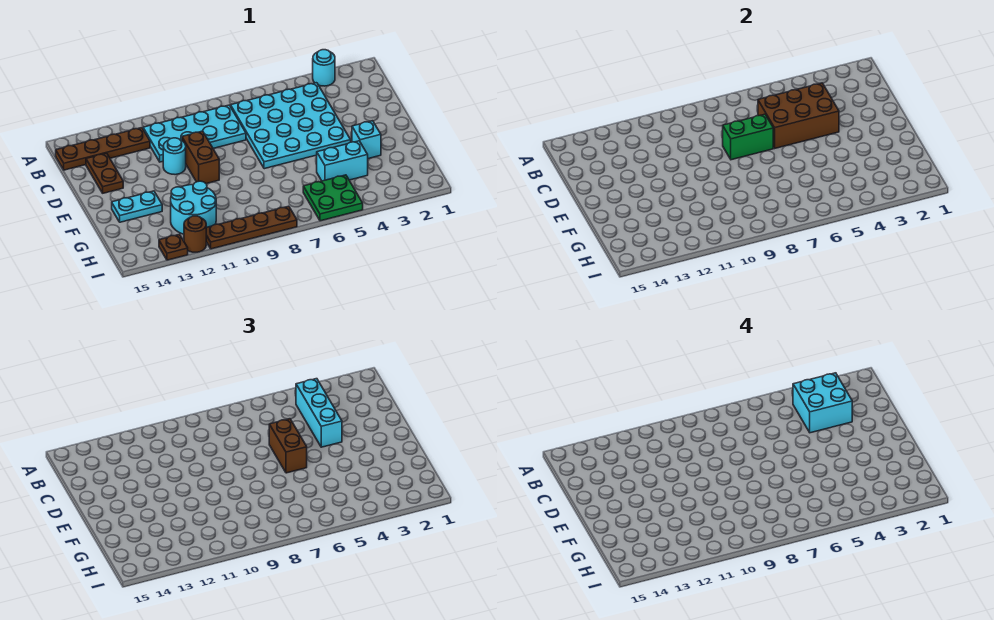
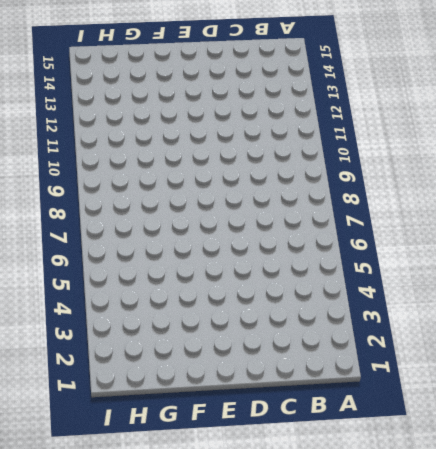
none -> cyan round brick A3 level 1
none -> cyan plate B4:E7 level 1
none -> cyan plate B8:C11 level 1

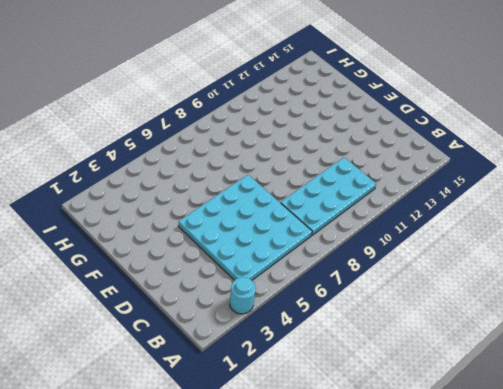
none -> brown plate B12:B15 level 1
none -> brown plate C14:D14 level 1
none -> brown brick D10:E10 level 1

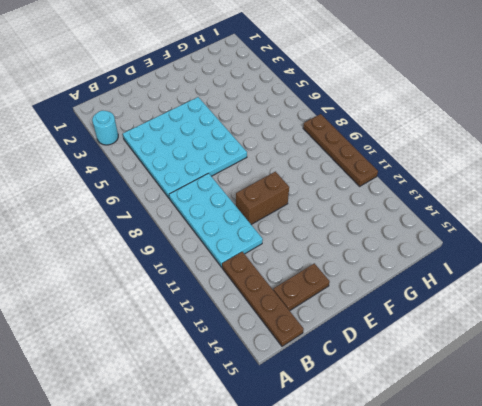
none -> cyan round brick D11 level 1
none -> cyan brick F3 level 1
none -> cyan plate F13:F14 level 1

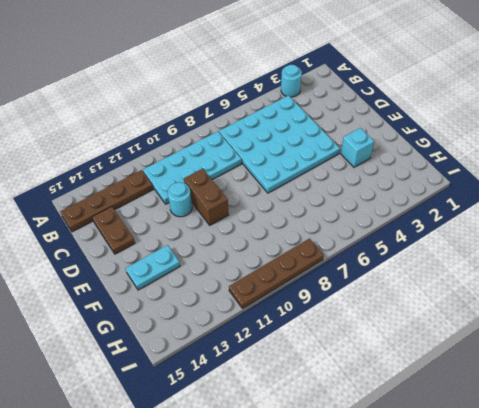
none -> cyan brick G4:G5 level 1
none -> cyan round brick G11:H12 level 1
none -> green plate H5:I6 level 1

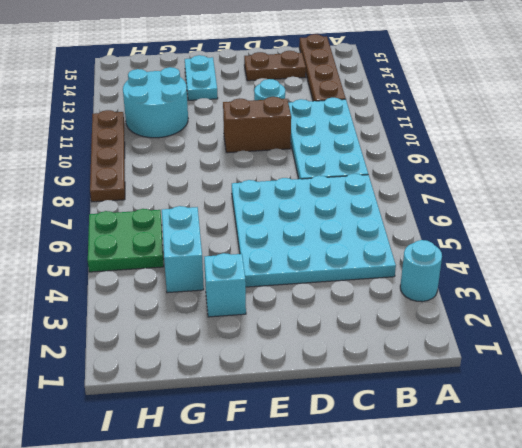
none -> brown round brick I12 level 1
none -> brown plate I13 level 1
none -> brown brick C4:D6 level 2

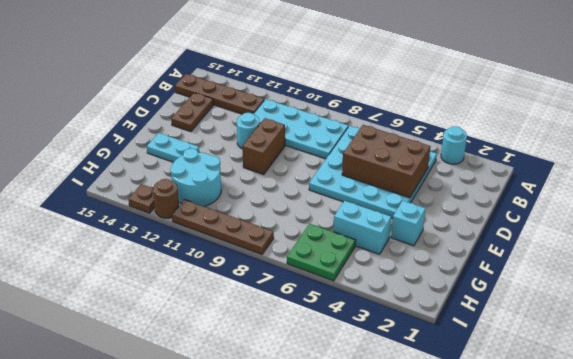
none -> green brick D7:D8 level 2
none -> cyan brick B4:D4 level 3
none -> brown brick D6:E6 level 3

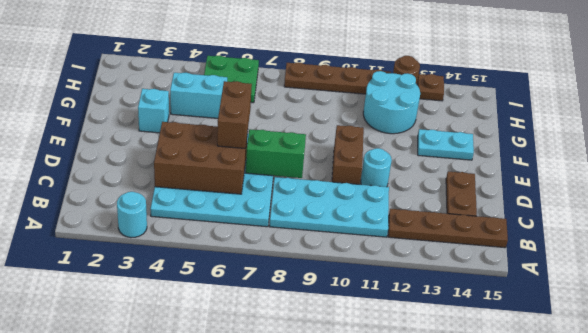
none -> cyan brick B4:D4 level 3
none -> cyan brick B3:C4 level 4

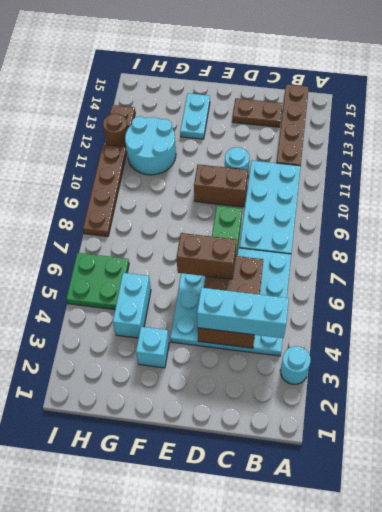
none -> cyan brick B3:C4 level 4

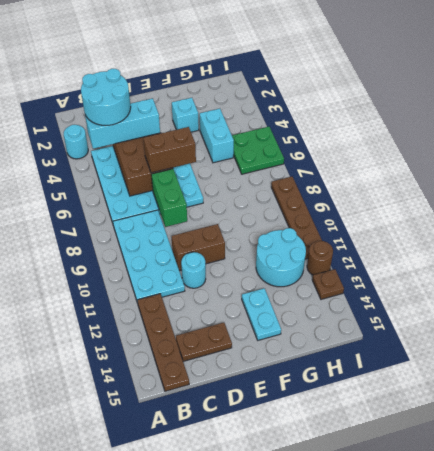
cyan round brick B3:C4 level 4 -> cyan brick B3:C4 level 4

